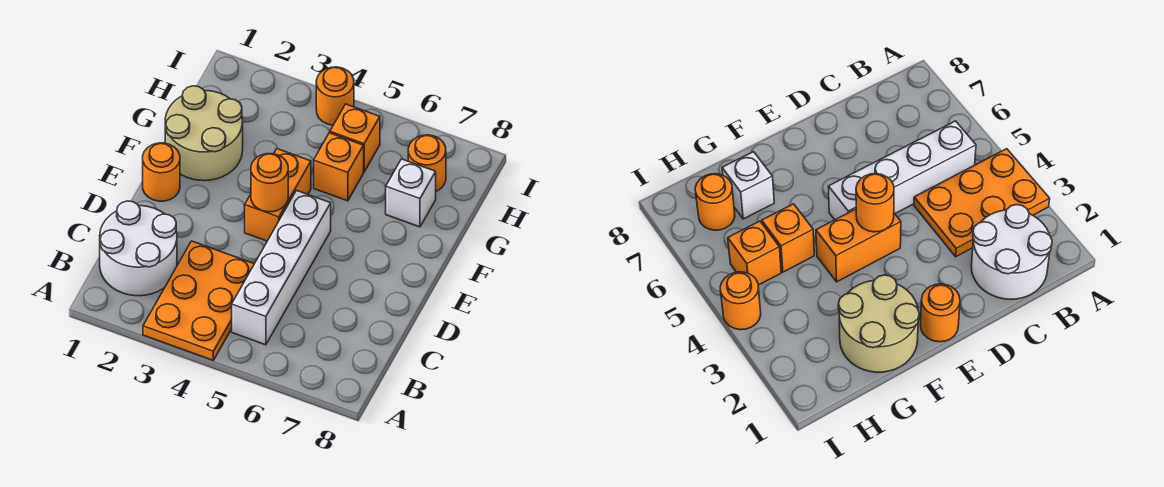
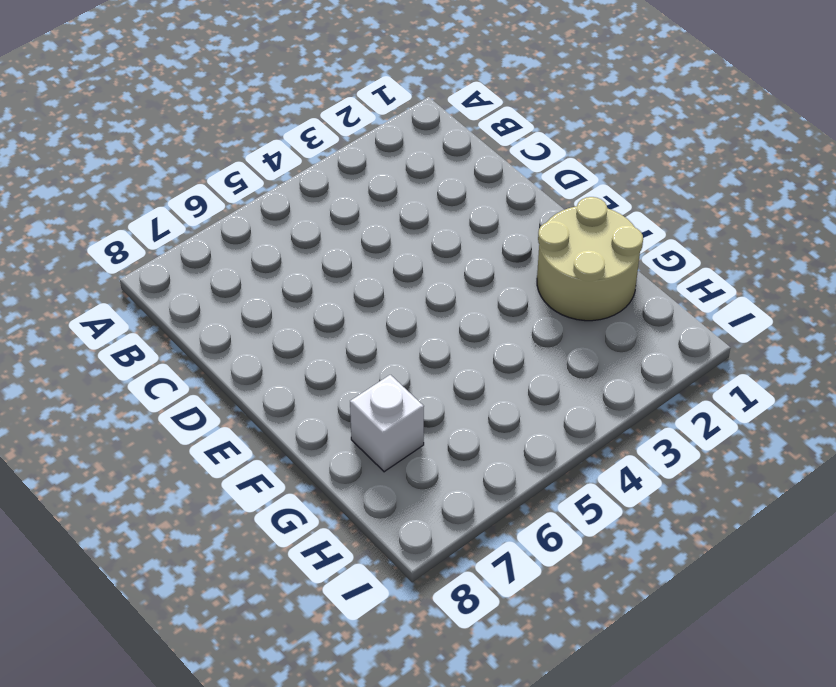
none -> orange plate A3:C4 level 1
none -> white round brick B1:C2 level 1
none -> white brick B5:E5 level 1

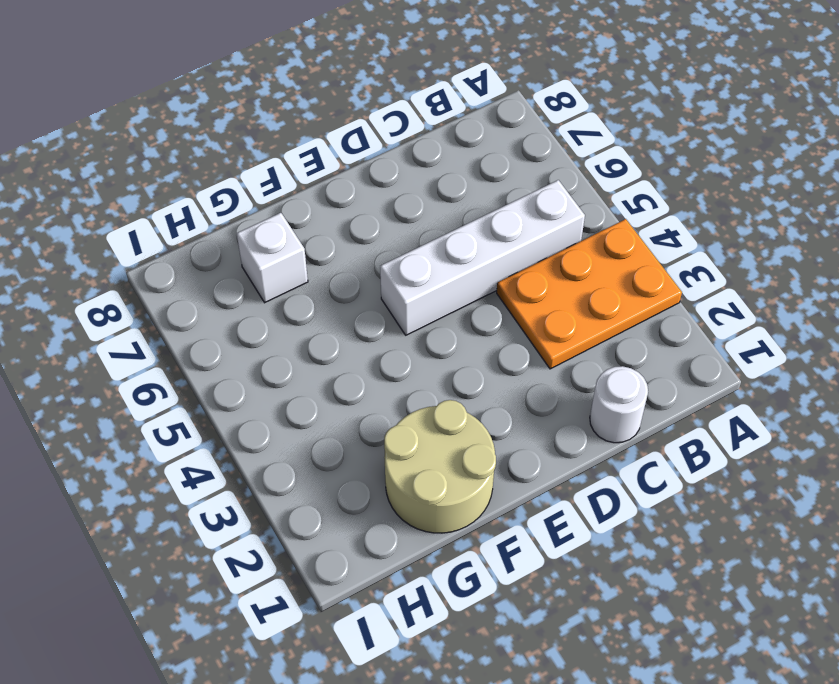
white round brick C1 level 1 -> white round brick B1:C2 level 1
none -> orange round brick E1 level 1
none -> orange brick E4:F4 level 1
none -> orange brick G5 level 1

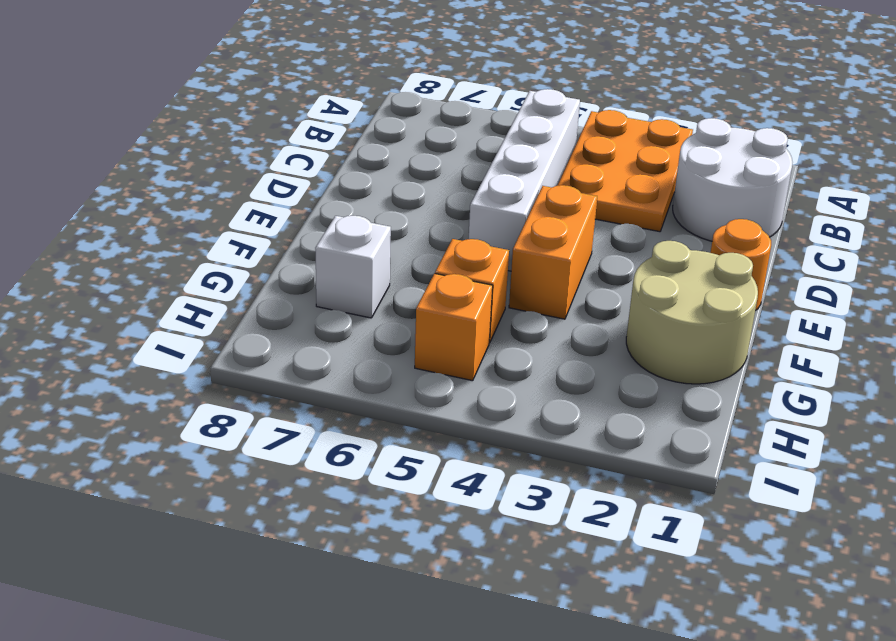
none -> orange round brick H7 level 1
none -> orange round brick I4 level 1
none -> orange round brick E4 level 2

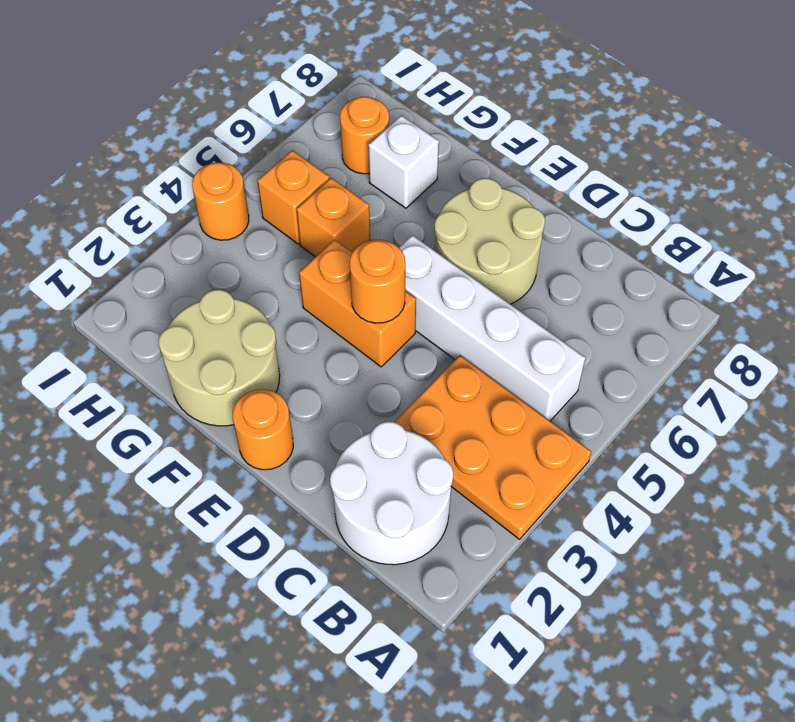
tan round brick D6:E7 level 1 -> none

